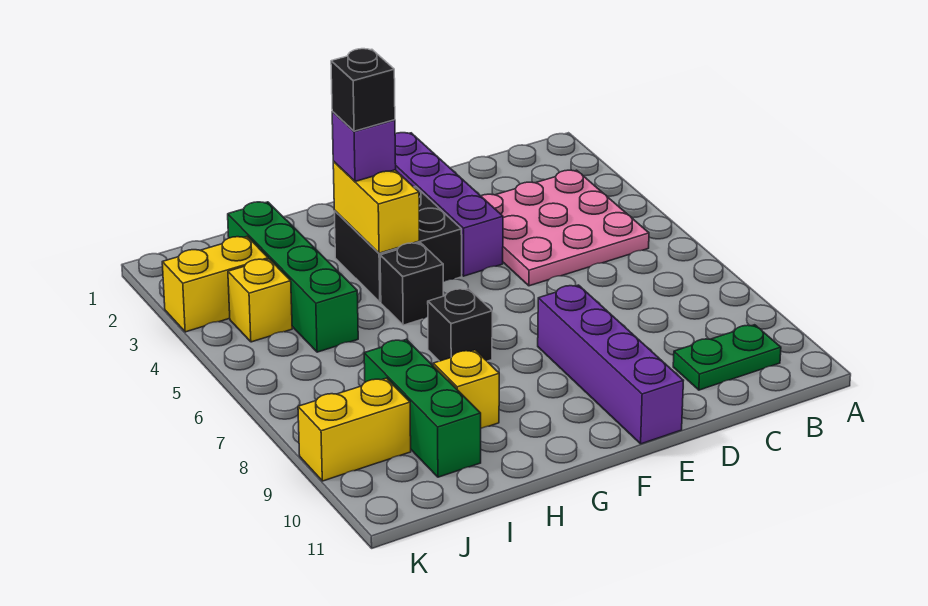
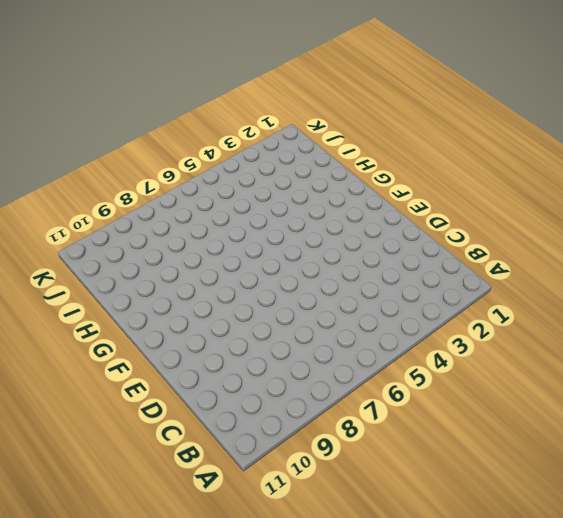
none -> pink plate B3:D5 level 1
none -> green plate B10:C10 level 1
none -> purple brick E1:E4 level 1

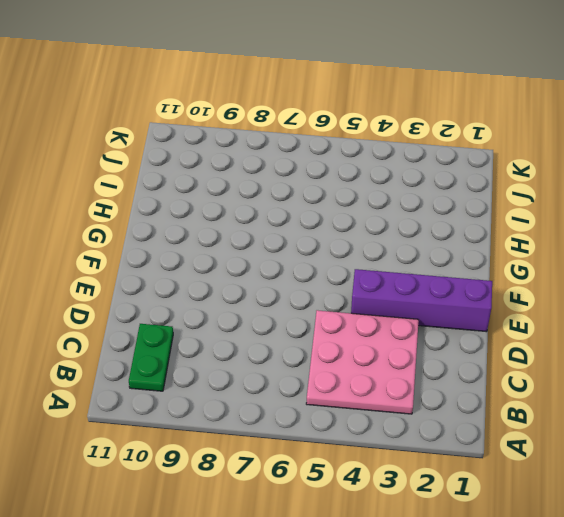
none -> purple brick E8:E11 level 1
none -> black brick F3:G4 level 1
none -> black brick G5 level 1

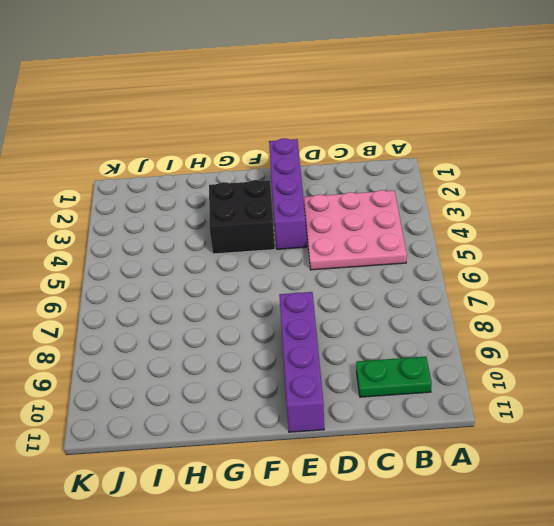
none -> black brick G5 level 1
none -> black brick G7 level 1
none -> yellow brick H9 level 1

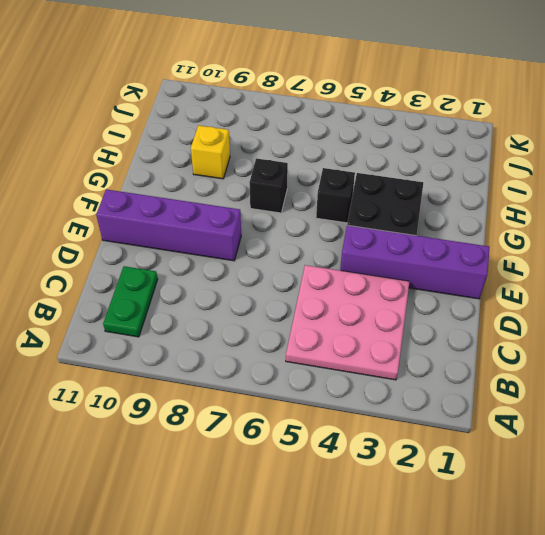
none -> green brick I2:I5 level 1
none -> green brick I8:I10 level 1
none -> yellow brick J3:K3 level 1

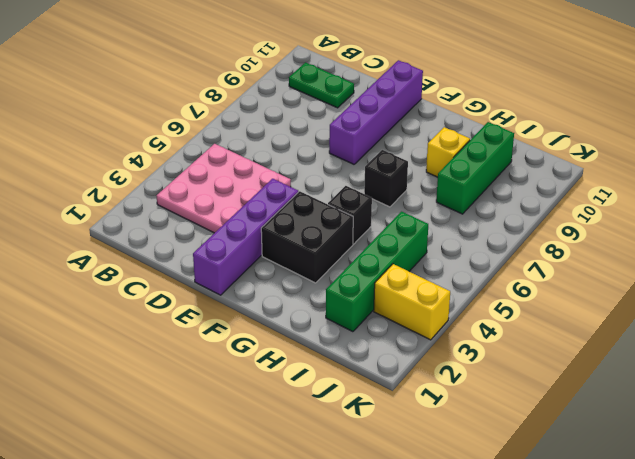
none -> yellow brick J4 level 1
none -> yellow brick J9:K9 level 1
none -> yellow brick G3:G4 level 2

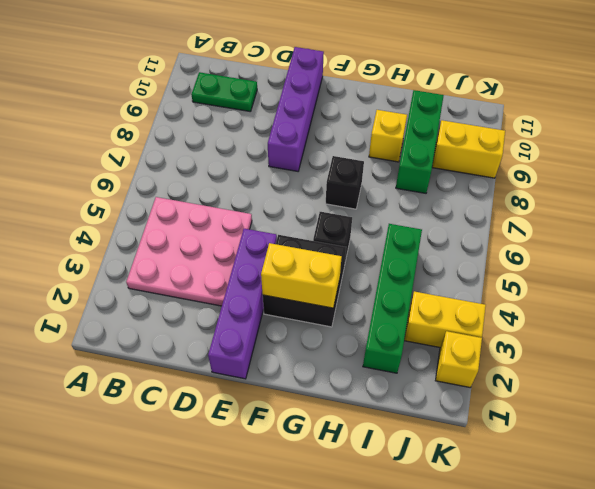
yellow brick F3:G3 level 2 -> yellow brick G3:G4 level 2
yellow brick K2 level 1 -> yellow brick J4 level 1
none -> purple brick G3 level 3
none -> black brick G3 level 4

